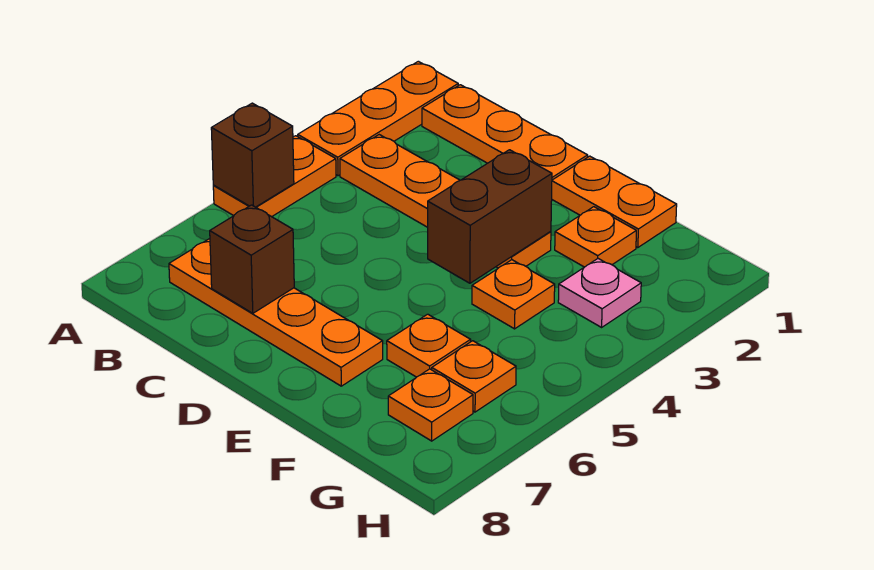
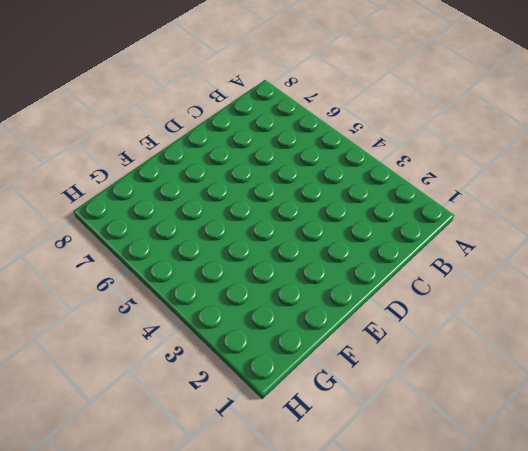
none -> orange plate A1:A3 level 1
none -> orange plate A4:A5 level 1
none -> orange plate B1:D1 level 1

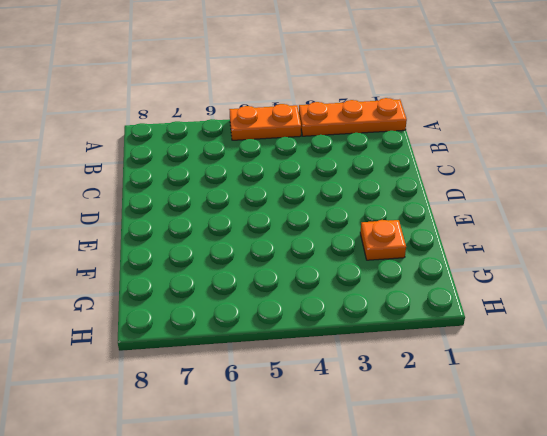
none -> orange plate B1:D1 level 1
none -> orange plate B3:E3 level 1
none -> orange plate B7:E7 level 1

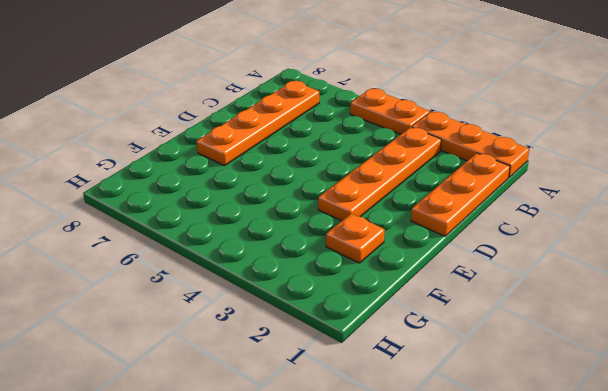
none -> orange plate E1:F1 level 1
none -> orange plate F4 level 1
none -> orange plate F6 level 1

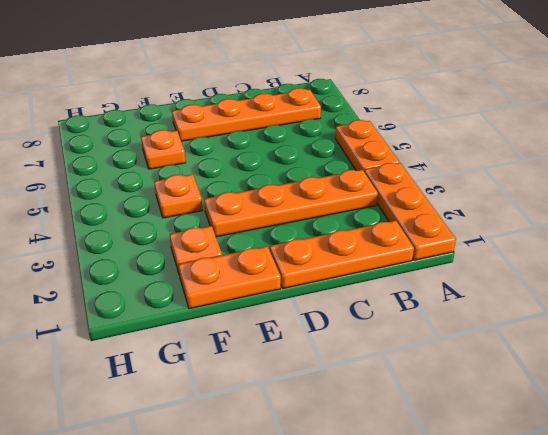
none -> pink plate G3 level 1
none -> orange plate G6 level 1
none -> orange plate G7 level 1

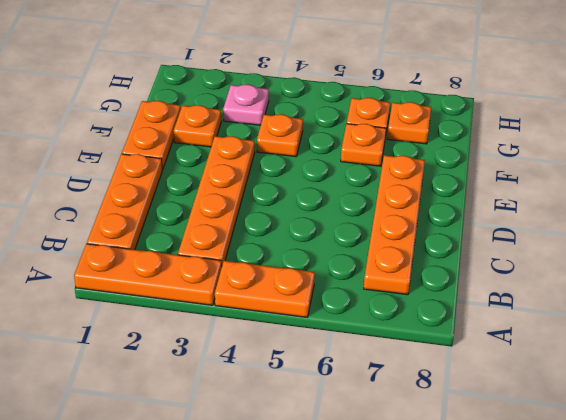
none -> brown brick A5 level 2
none -> brown brick C7 level 2
none -> brown brick E3:E4 level 2

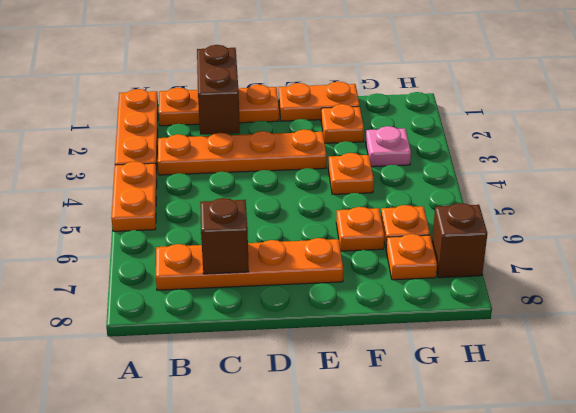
brown brick C1:C2 level 2 -> brown brick E3:E4 level 2
brown brick H7 level 1 -> brown brick A5 level 2

